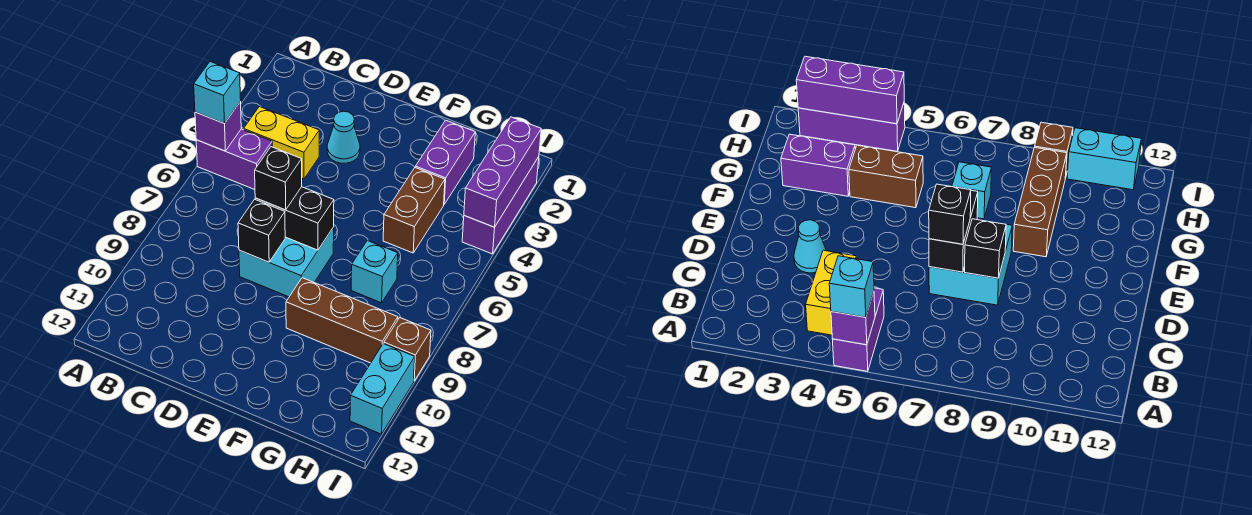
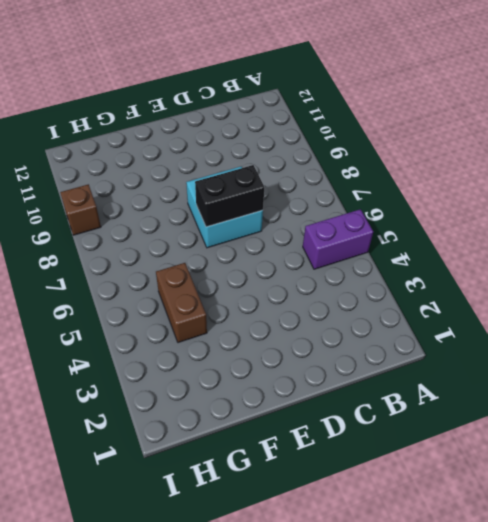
none -> yellow brick B4:C4 level 1
none -> cyan cone D3 level 1
none -> brown brick F9:H9 level 1

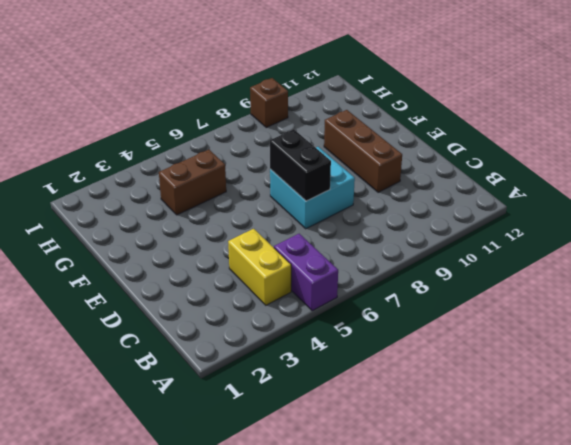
brown brick D10:F10 level 1 -> brown brick F9:H9 level 1
none -> cyan cone D3 level 1
none -> purple brick G2:G3 level 1
none -> cyan brick G7 level 1

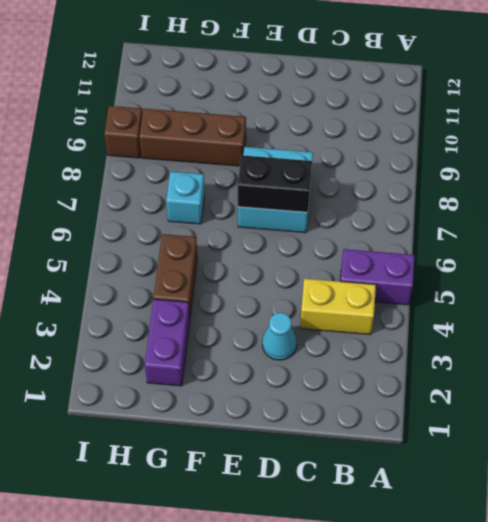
none -> purple brick I2:I4 level 1
none -> cyan brick I10:I11 level 1
none -> purple brick A5 level 2

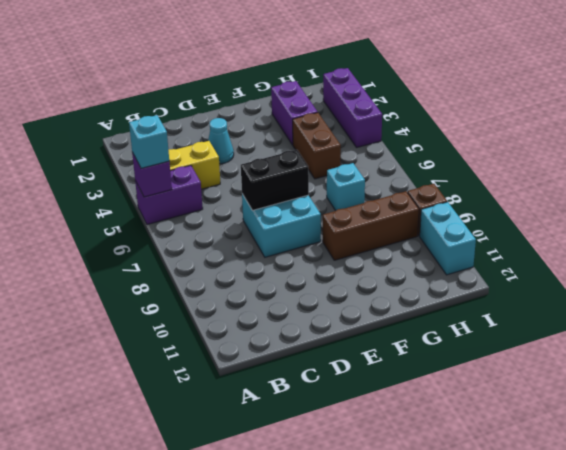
none -> black brick D8 level 2
none -> purple brick I2:I4 level 2
none -> black brick D7 level 3

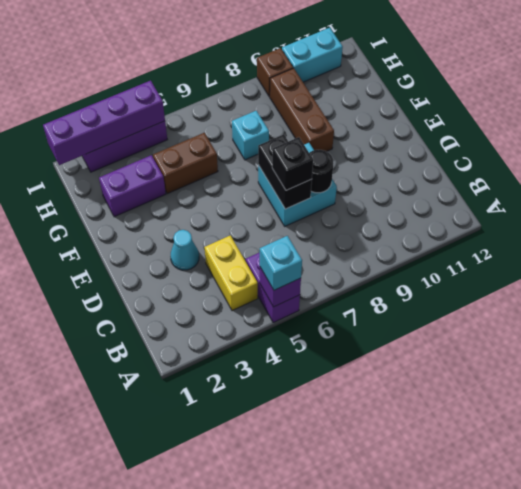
black round brick D8 level 2 -> black brick D8 level 2
purple brick I1:I4 level 2 -> purple brick I2:I4 level 2

